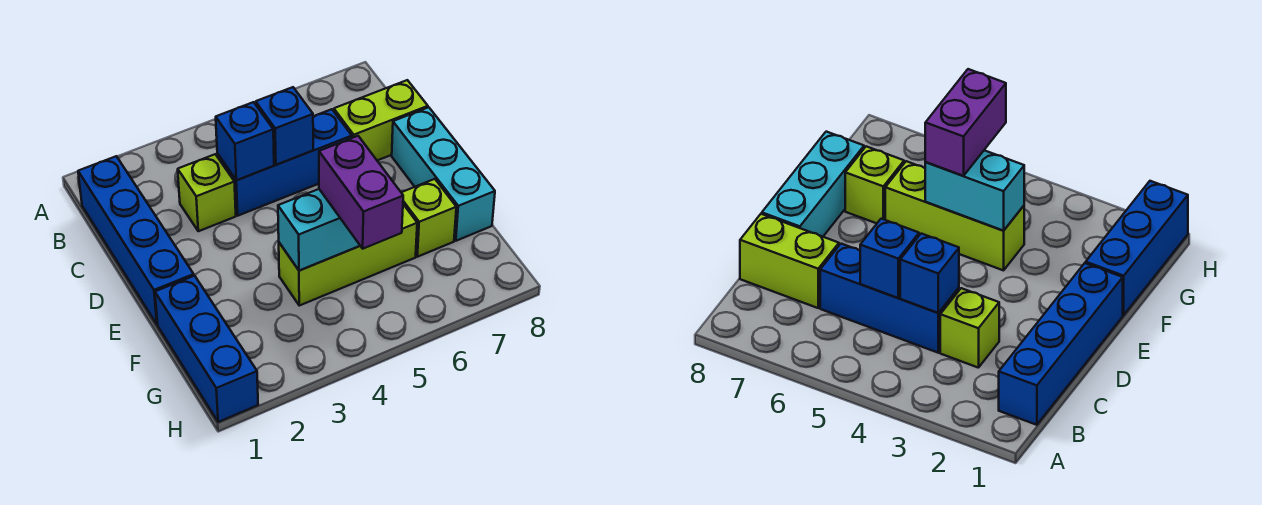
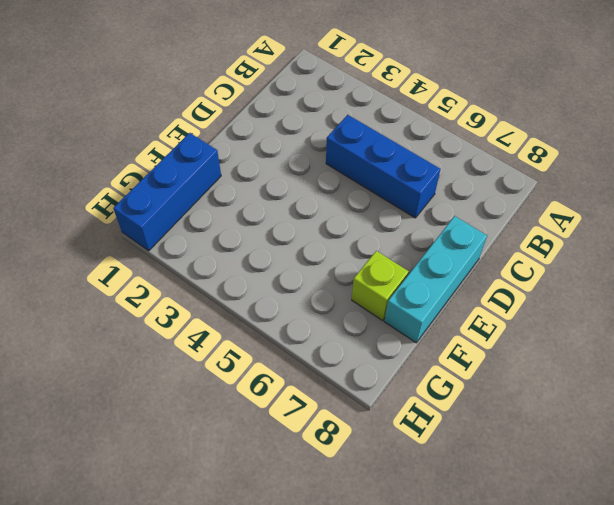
none -> blue brick B1:E1 level 1
none -> lime brick C3 level 1
none -> lime brick C7:C8 level 1

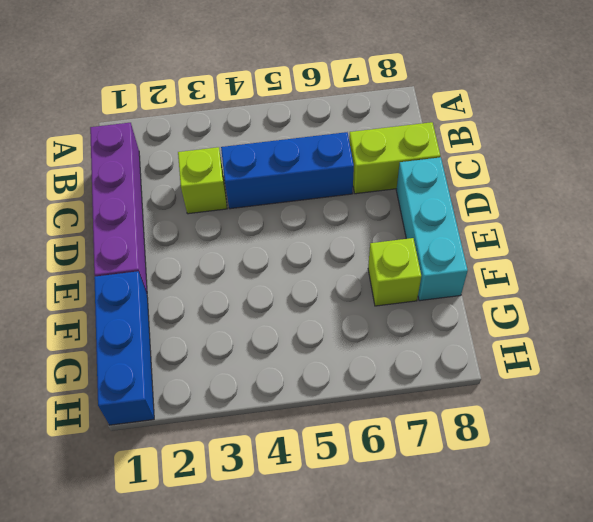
purple brick B1:E1 level 1 -> blue brick B1:E1 level 1
none -> lime brick F4:F6 level 1
none -> blue brick C4 level 2
none -> blue brick C5 level 2

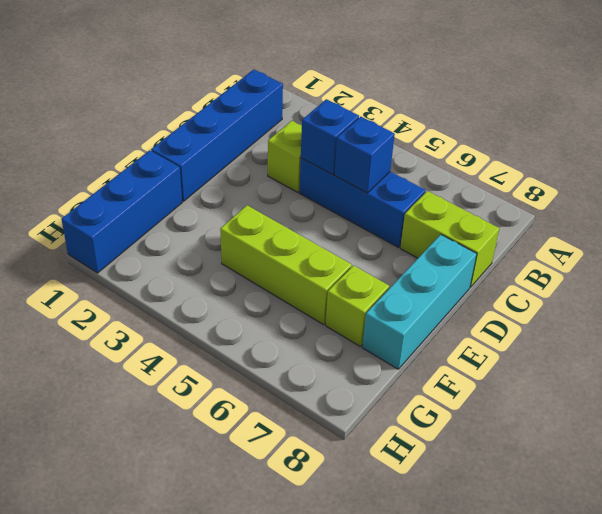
none -> cyan brick F4:F5 level 2
none -> purple brick F5:G5 level 3

